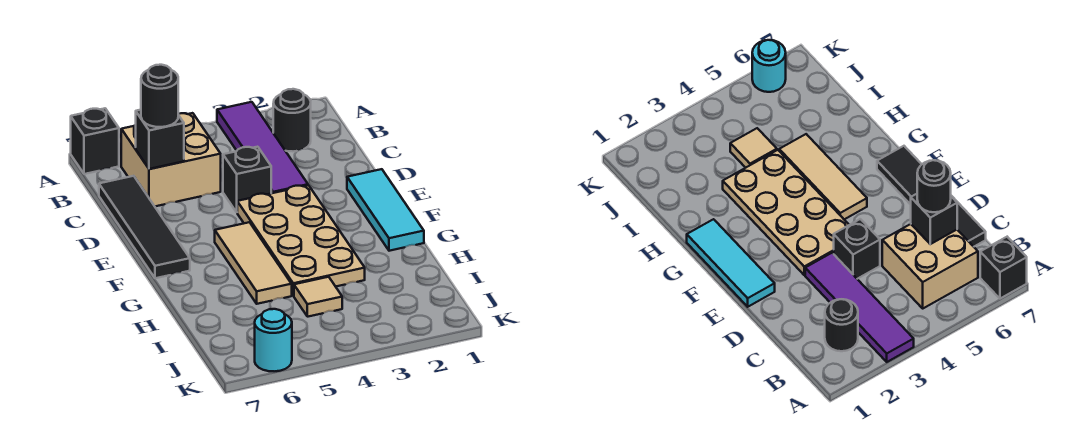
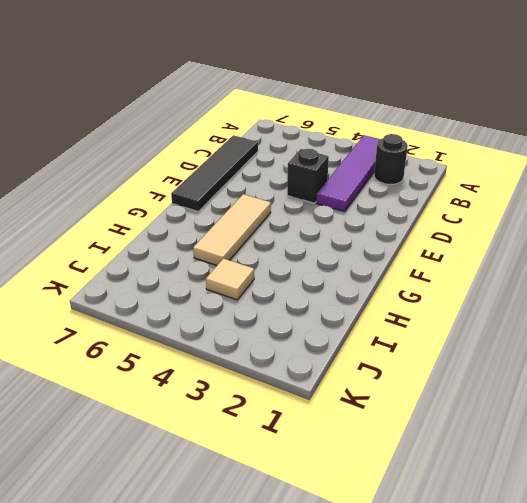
none -> black brick A7 level 1
none -> tan brick B5:C6 level 1
none -> cyan tile E1:G1 level 1

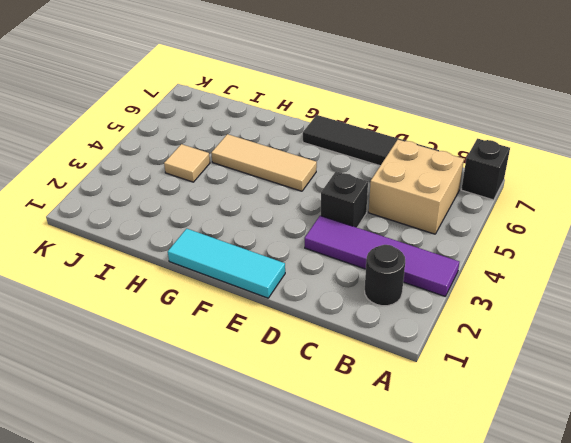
none -> tan plate E3:H4 level 1
none -> cyan round brick K6 level 1
none -> black brick C6 level 2

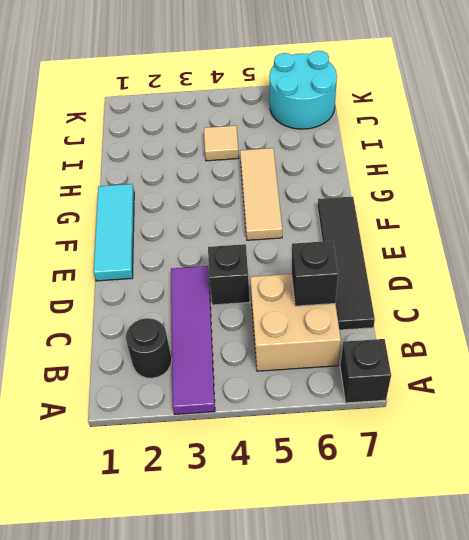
cyan round brick J6:K7 level 1 -> cyan round brick K6 level 1
none -> tan plate E3:H4 level 1
none -> black round brick C6 level 3

